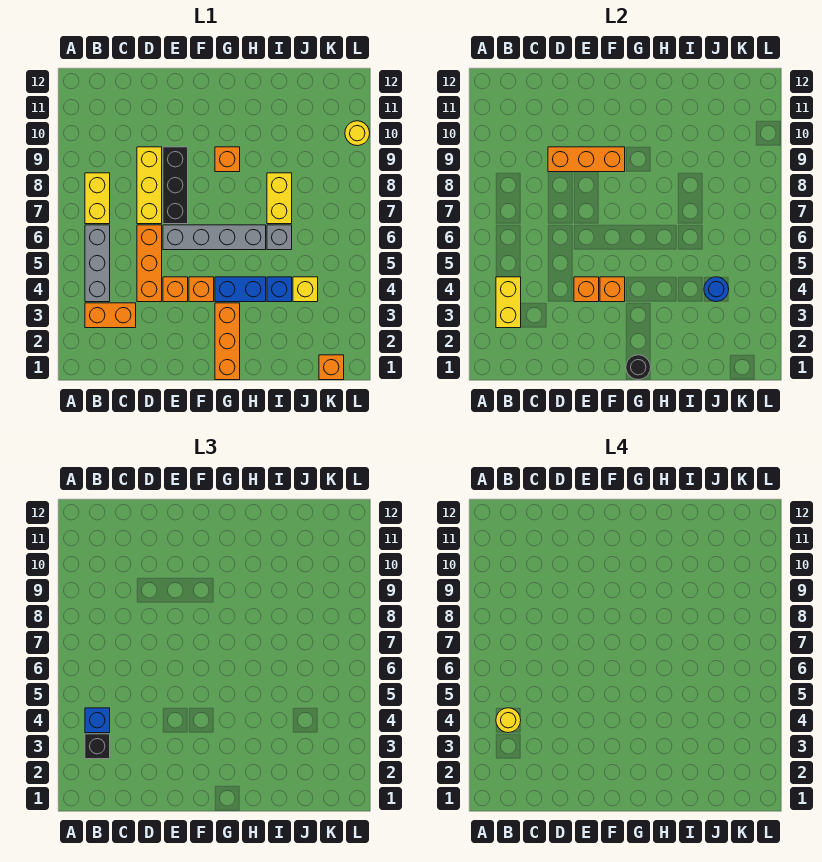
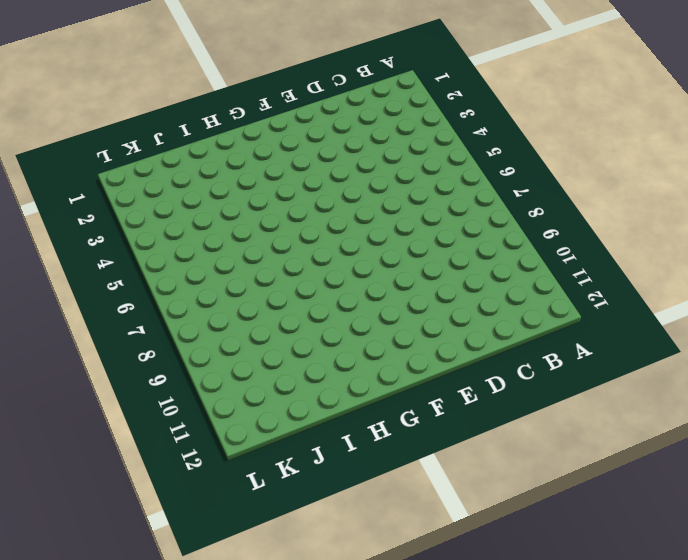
none -> orange brick B3:C3 level 1
none -> grey brick B4:B6 level 1
none -> yellow brick B7:B8 level 1

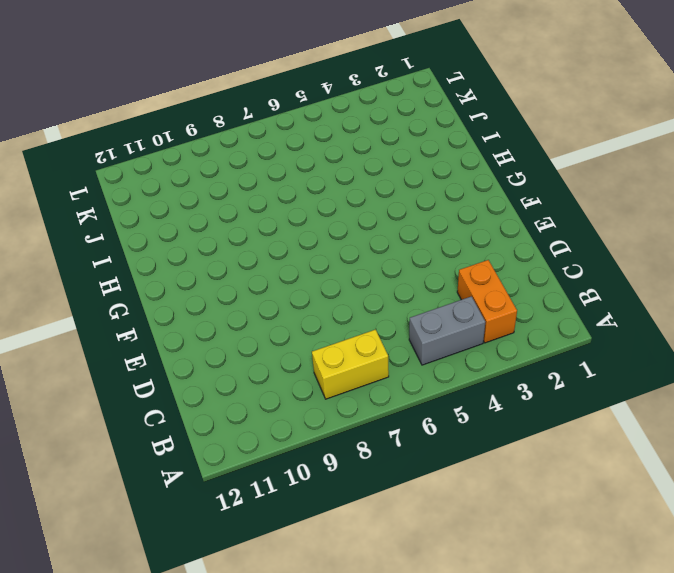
grey brick B4:B5 level 1 -> grey brick B4:B6 level 1
none -> orange brick D4:D6 level 1
none -> yellow brick D7:D9 level 1
none -> orange brick E4 level 1

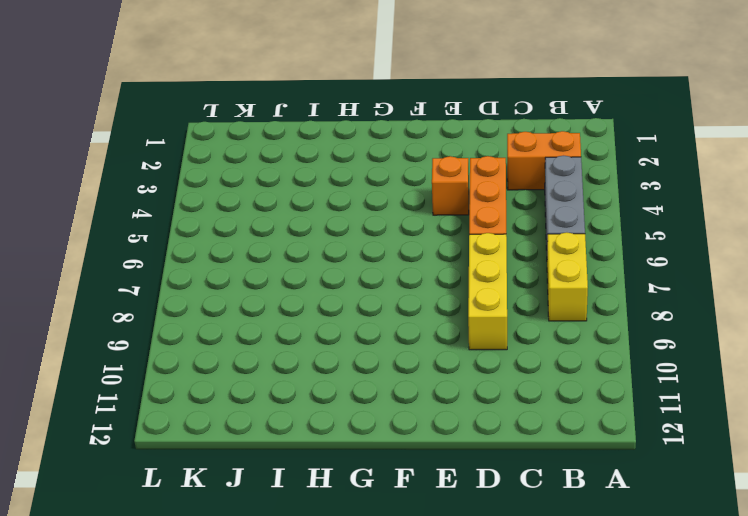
none -> grey brick E6:H6 level 1
none -> black brick E7:E9 level 1
none -> orange brick F4 level 1

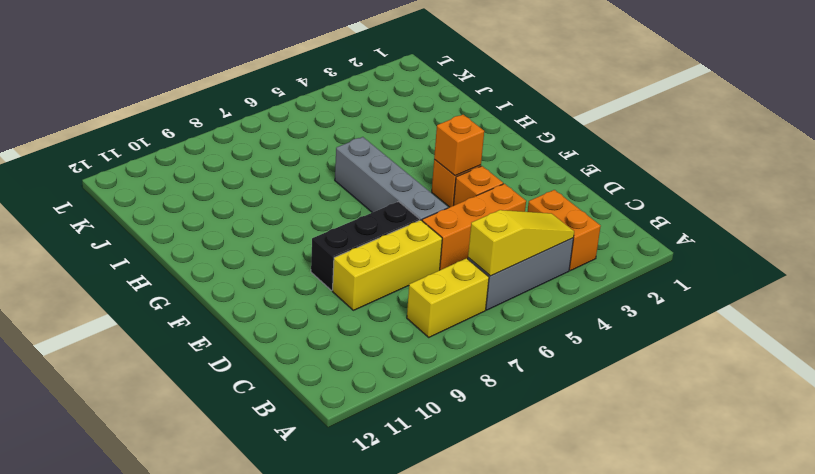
yellow slope B4:B6 level 2 top 6 -> yellow brick B3:B4 level 2
none -> orange brick G1:G3 level 1
none -> blue brick G4:H4 level 1
none -> orange brick G9 level 1

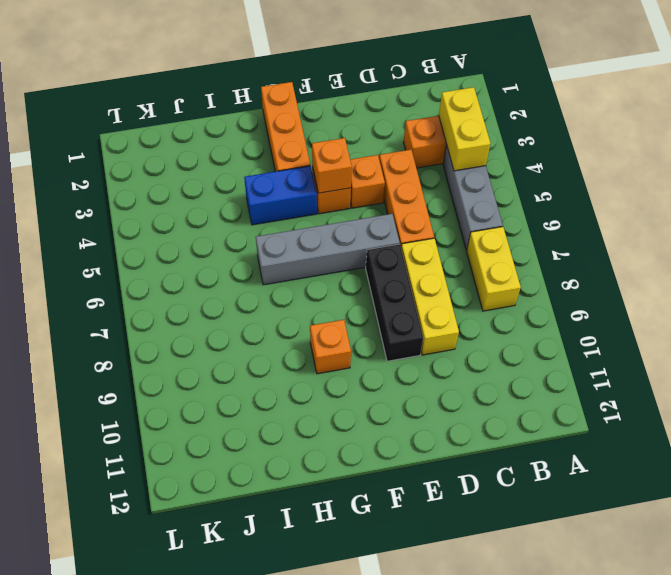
none -> blue brick I4 level 1
none -> grey brick I6 level 1
none -> yellow brick I7:I8 level 1

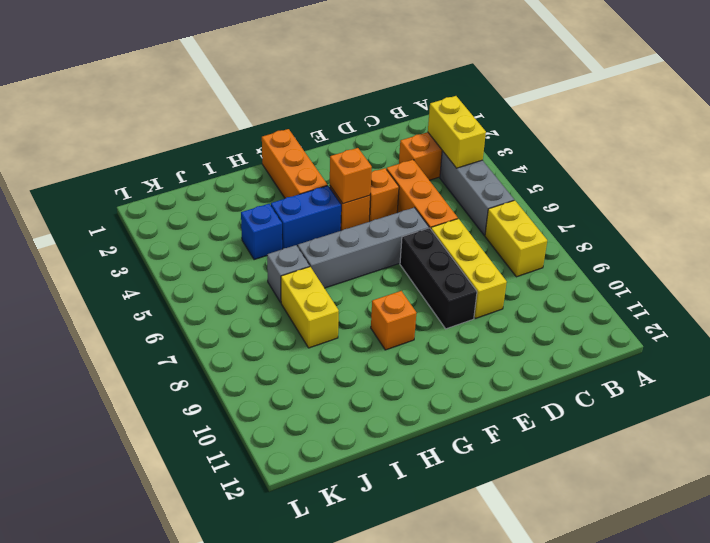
none -> yellow brick J4 level 1
none -> orange brick K1 level 1
none -> yellow round brick L10 level 1

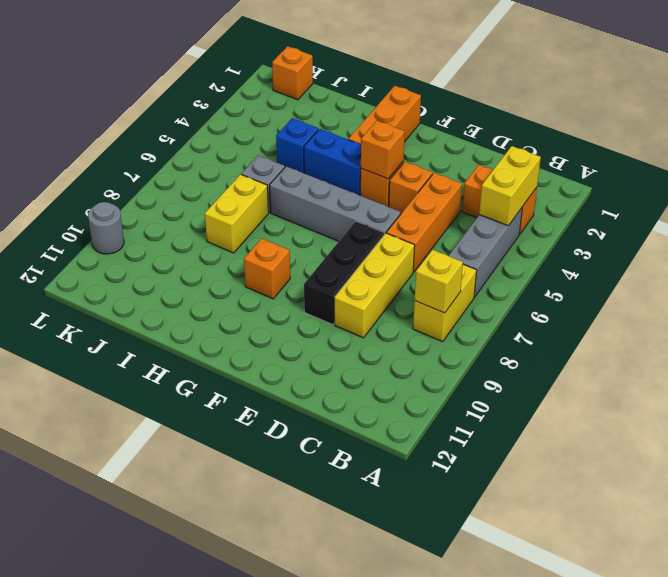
yellow brick B8 level 2 -> yellow brick J4 level 1
grey round brick L10 level 1 -> yellow round brick L10 level 1
none -> orange brick D9:F9 level 2
none -> orange brick E4 level 2
none -> black round brick G1 level 2

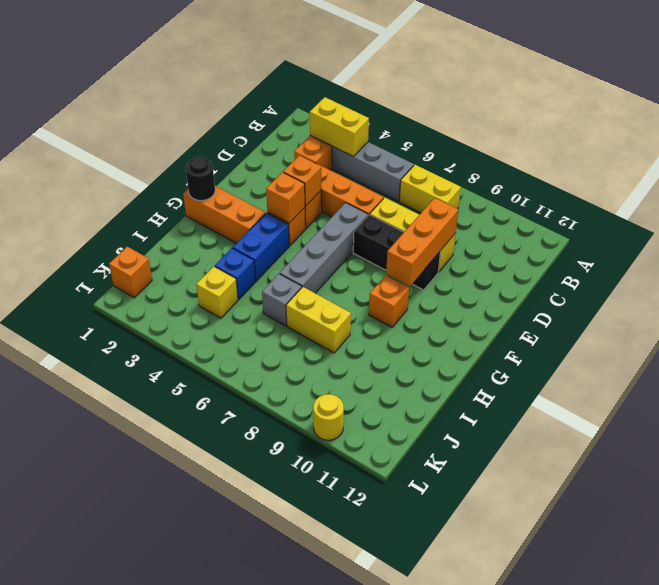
none -> blue round brick J4 level 2
none -> black brick B3 level 3
none -> blue brick B4 level 3

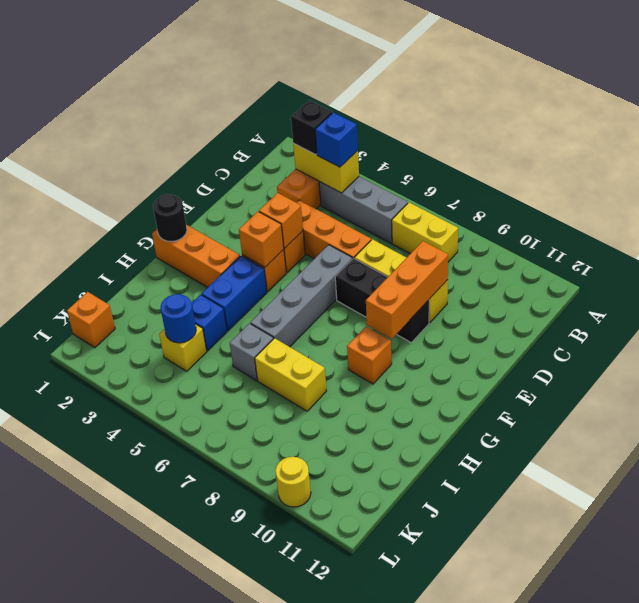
none -> yellow round brick B4 level 4

